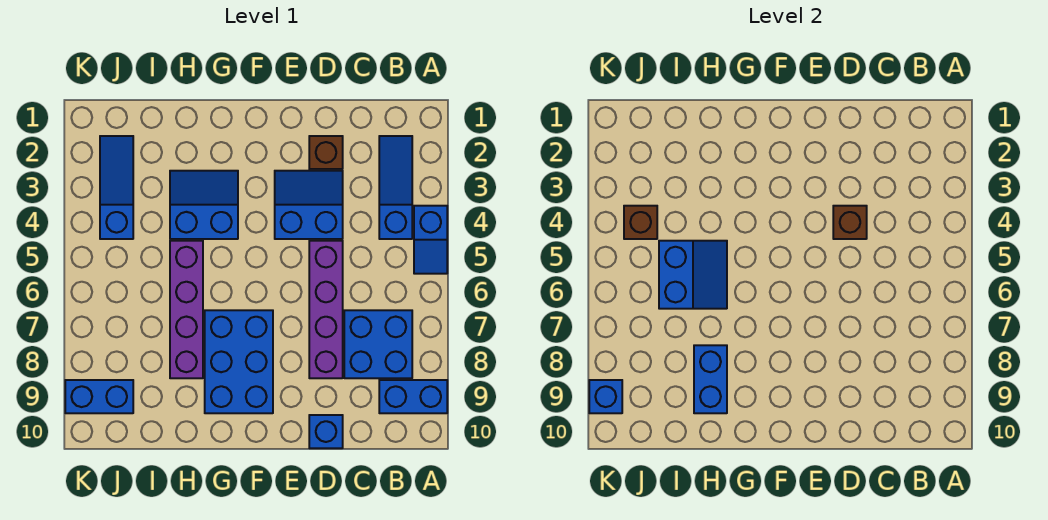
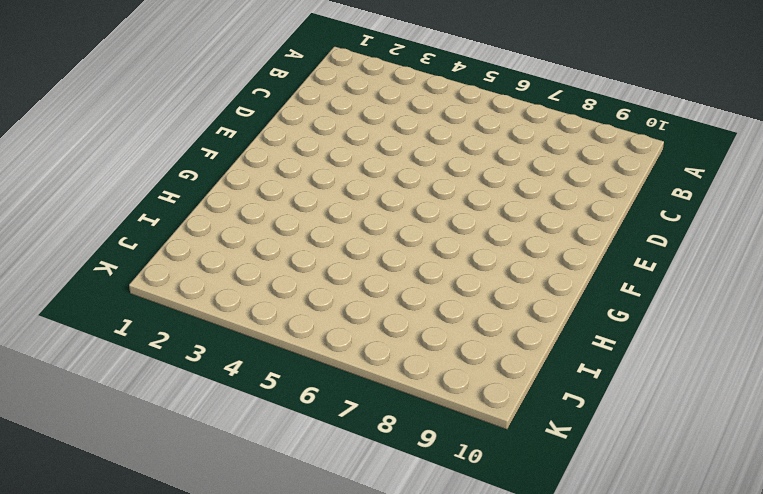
none -> blue slope A4:A5 level 1 top 4
none -> blue brick A9:B9 level 1
none -> blue slope B2:B4 level 1 top 4

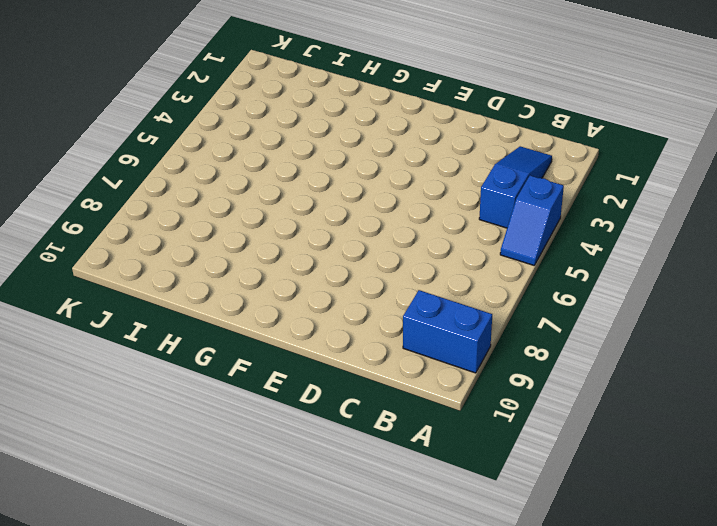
none -> blue brick B7:C8 level 1
none -> brown brick D2 level 1
none -> blue slope D3:E4 level 1 top 4

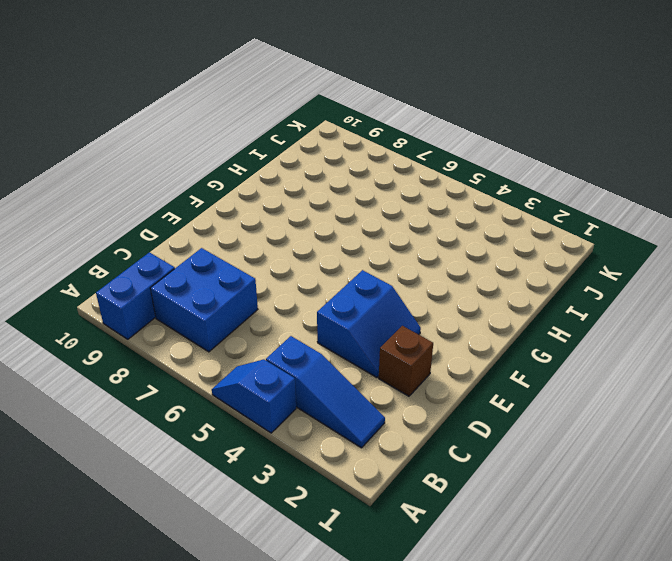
none -> purple brick D5:D8 level 1
none -> blue brick D10 level 1
none -> blue brick F7:G9 level 1

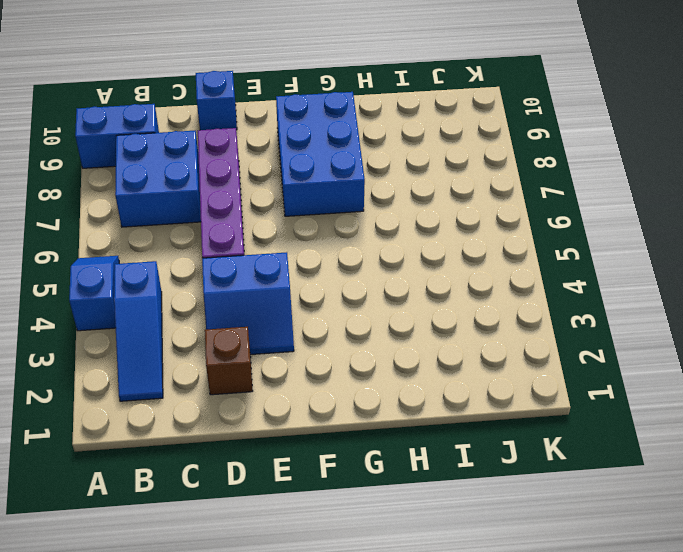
none -> blue slope G3:H4 level 1 top 4
none -> purple brick H5:H8 level 1
none -> blue slope J2:J4 level 1 top 4

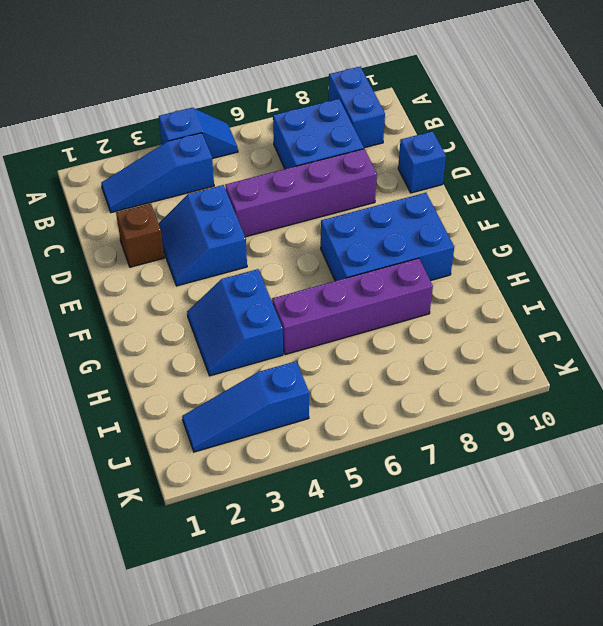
none -> blue brick J9:K9 level 1
none -> brown brick D4 level 2
none -> blue slope H5:I6 level 2 top I

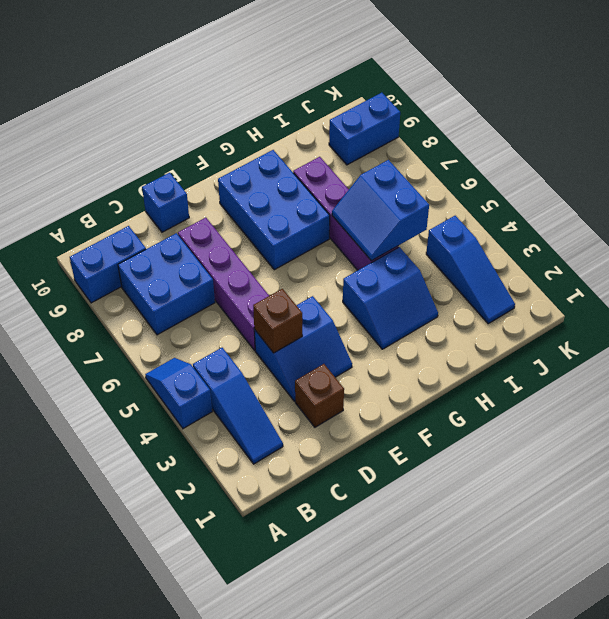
none -> blue brick H8:H9 level 2
none -> brown brick J4 level 2
none -> blue brick K9 level 2

